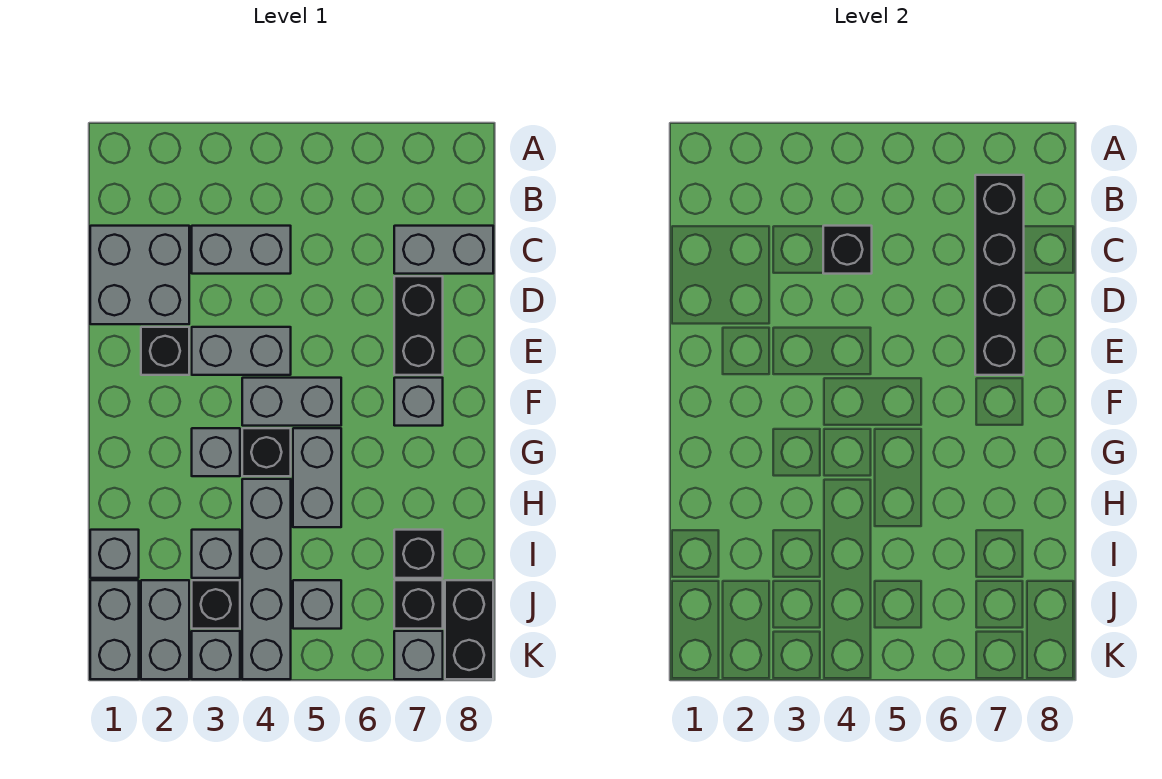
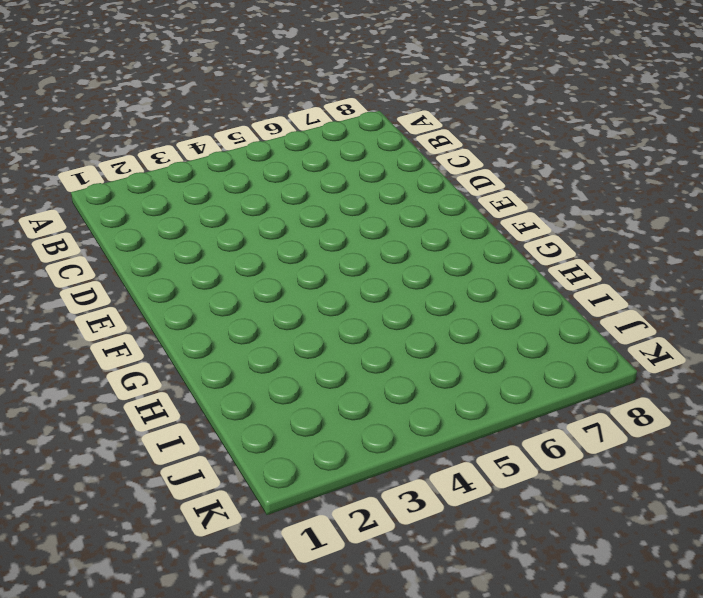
none -> grey brick C1:D2 level 1
none -> grey brick C3:C4 level 1
none -> grey brick C7:C8 level 1

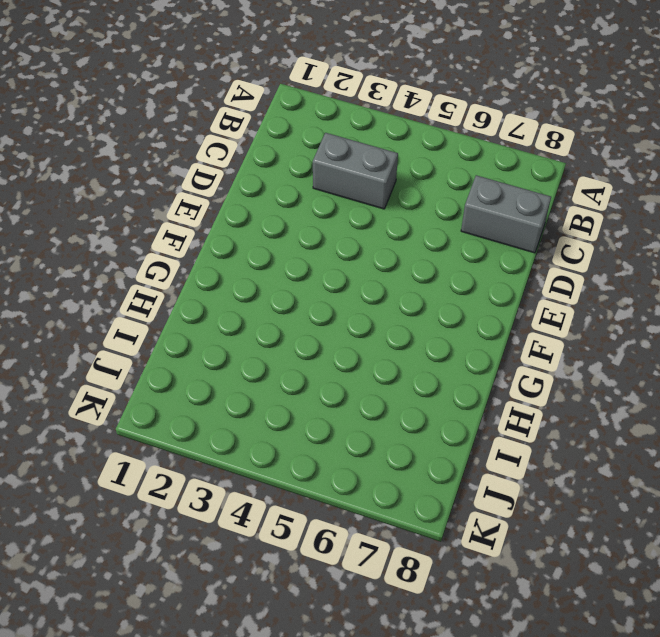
none -> grey brick C1:D2 level 1
none -> black brick D7:E7 level 1
none -> black brick E2 level 1

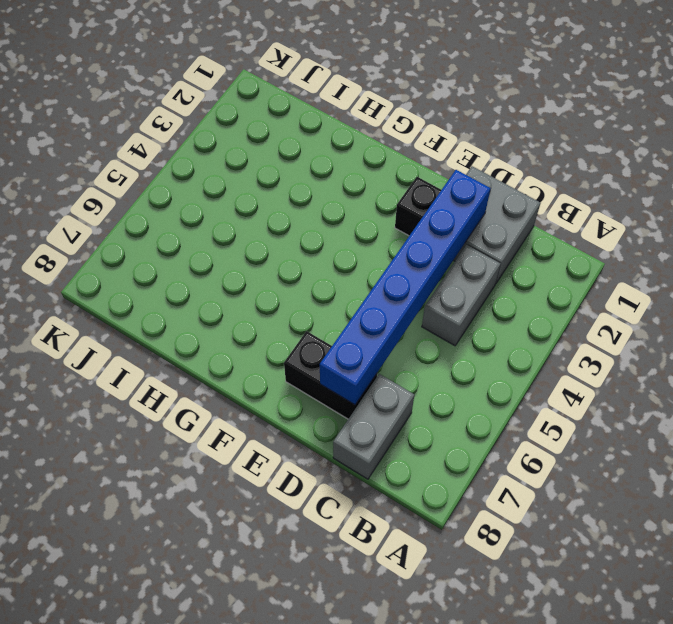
blue brick D2:D7 level 2 -> black brick B7:E7 level 2
none -> grey brick E3:E4 level 1
none -> grey brick F4:F5 level 1
none -> grey brick F7 level 1

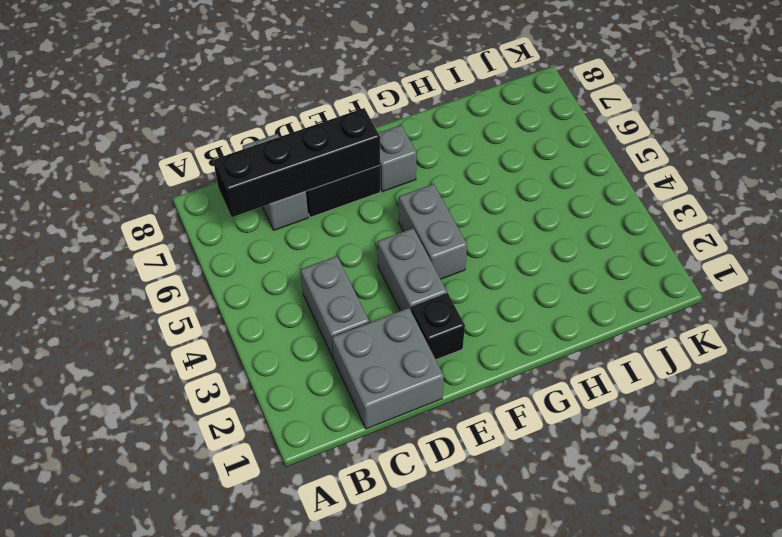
none -> grey brick G3 level 1
none -> black brick G4 level 1
none -> grey brick G5:H5 level 1

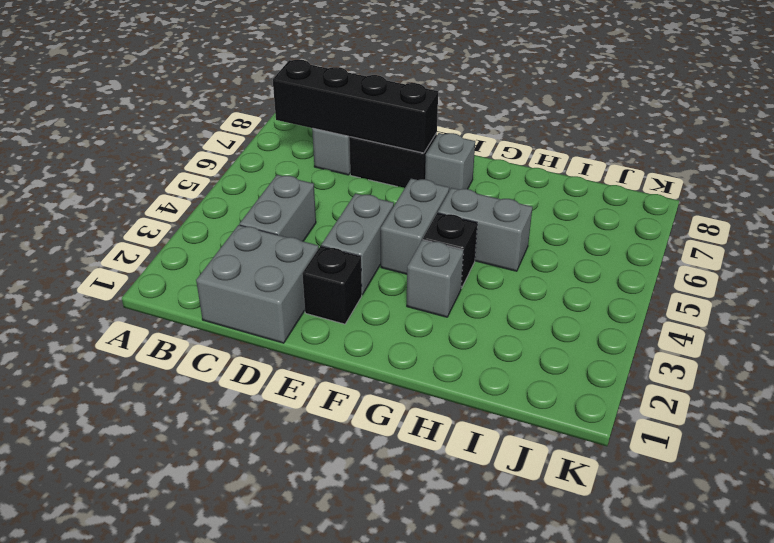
none -> grey brick H4:K4 level 1
none -> grey brick I1 level 1
none -> grey brick I3 level 1

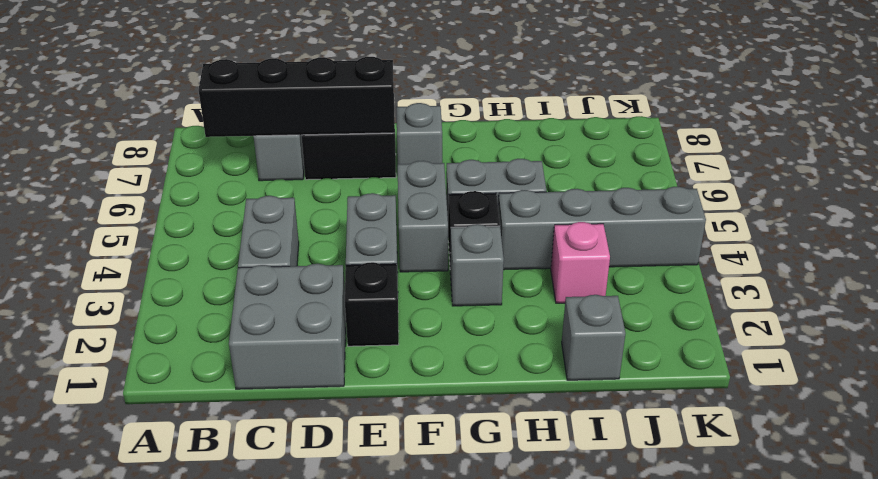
pink brick I3 level 1 -> grey brick I3 level 1
none -> black brick I7 level 1
none -> grey brick J1:K1 level 1
none -> grey brick J2:K2 level 1

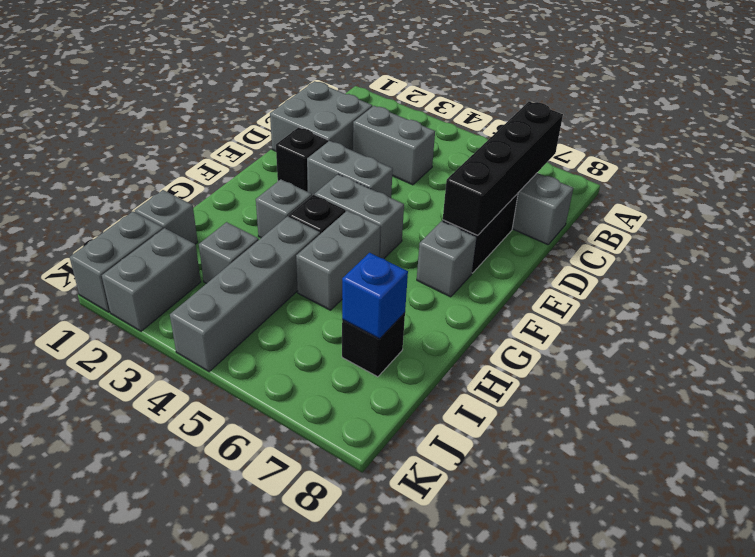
blue brick I7 level 2 -> none
none -> black brick J3 level 1
none -> grey brick J5 level 1
none -> black brick J7 level 1

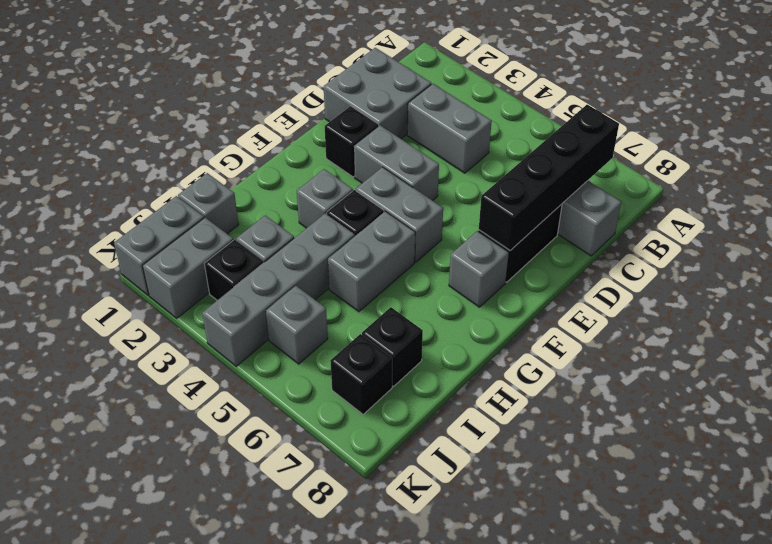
none -> black brick J8:K8 level 1
none -> grey brick K3 level 1
none -> grey brick K7 level 1

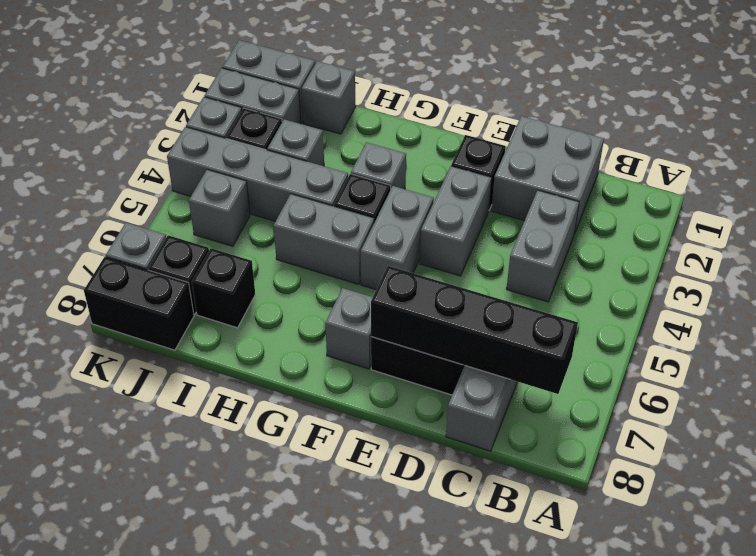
none -> black brick C4 level 2

